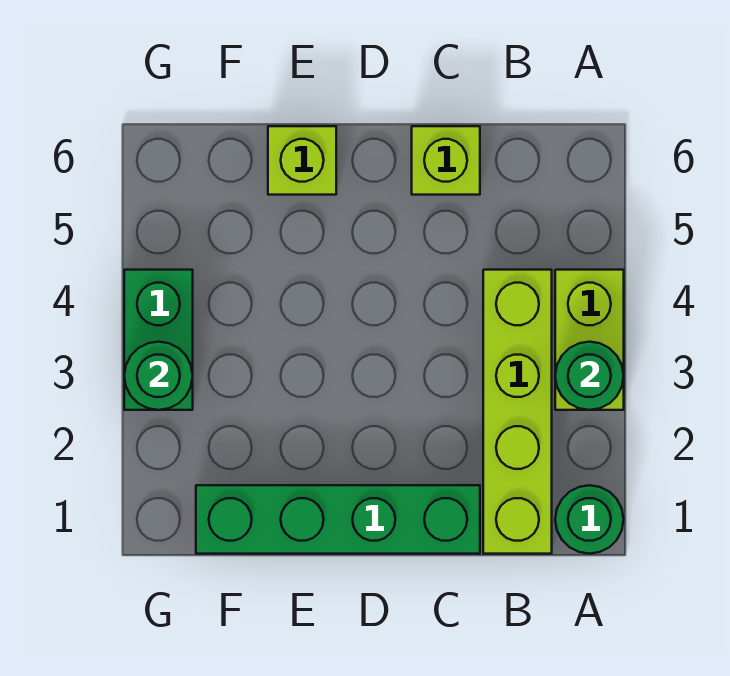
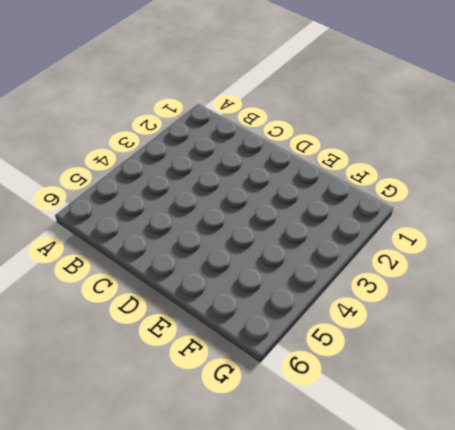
none -> green round brick A1 level 1
none -> lime brick A3:A4 level 1

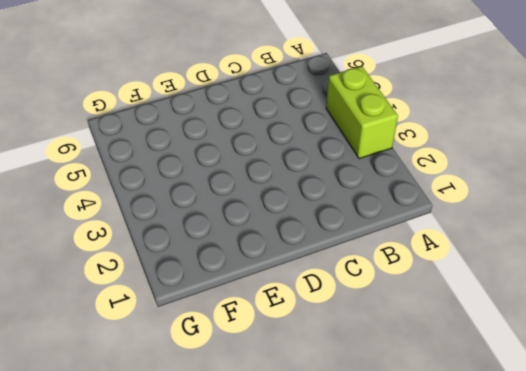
none -> green round brick A1 level 1
none -> lime brick B1:B4 level 1

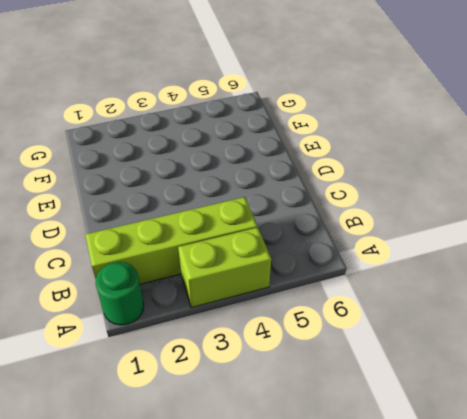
none -> green brick C1:F1 level 1
none -> lime brick C6 level 1

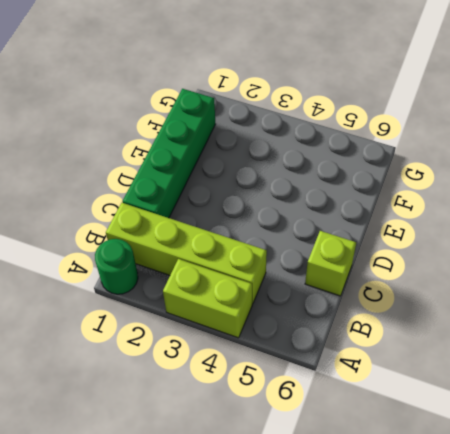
none -> lime brick E6 level 1
none -> green brick G3:G4 level 1

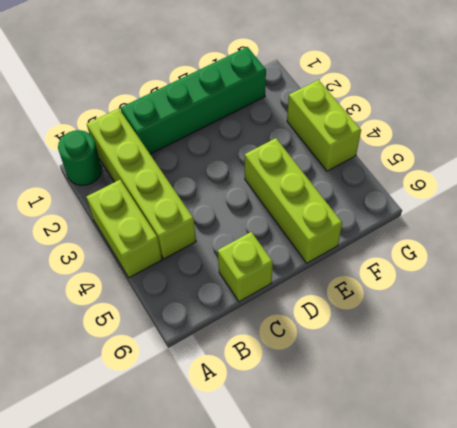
lime brick E4:E6 level 1 -> lime brick E6 level 1
lime brick G3:G4 level 1 -> green brick G3:G4 level 1
none -> green round brick A3 level 2
none -> green round brick G3 level 2

